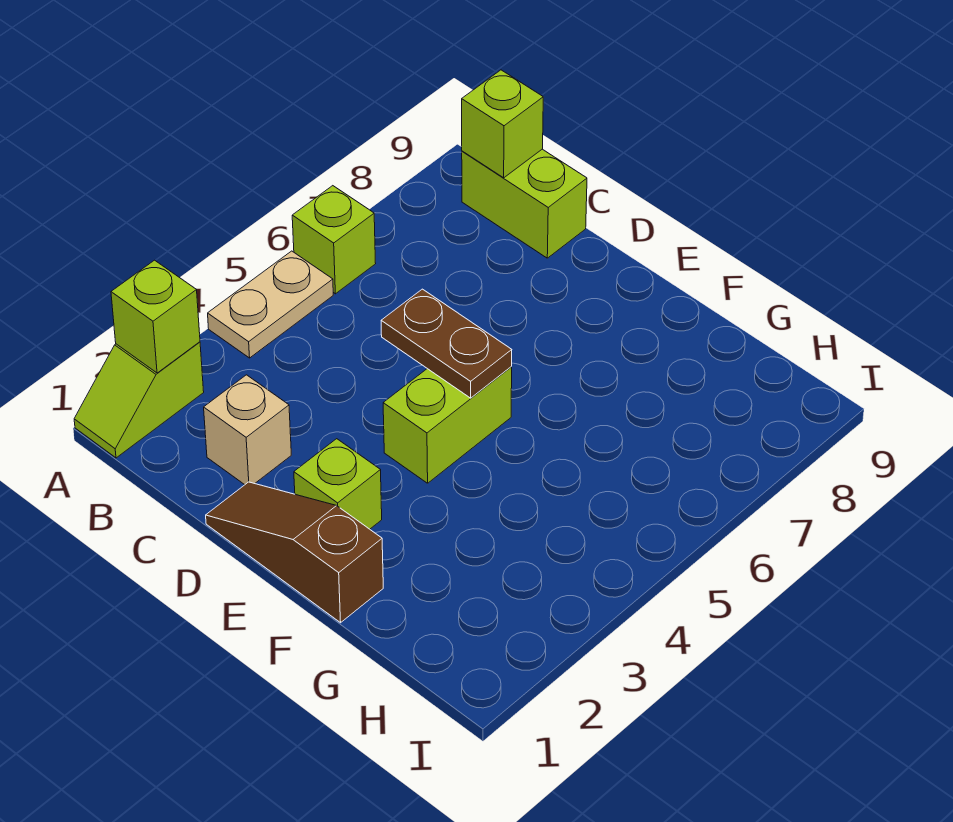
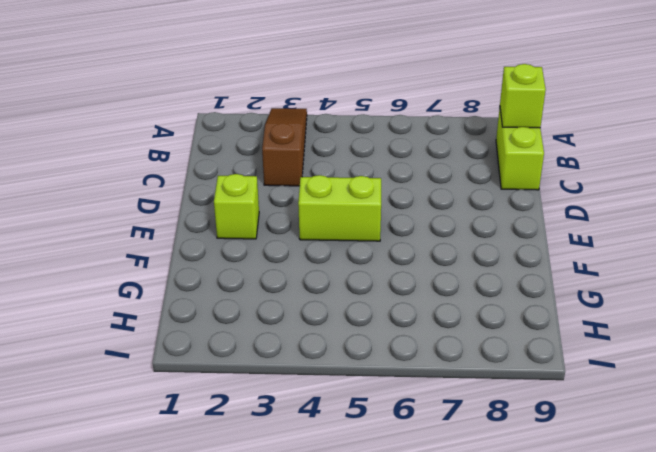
brown slope A3:C3 level 1 top C -> brown slope D1:F1 level 1 top F
none -> lime slope A1:A2 level 1 top 2
none -> tan plate A4:A5 level 1

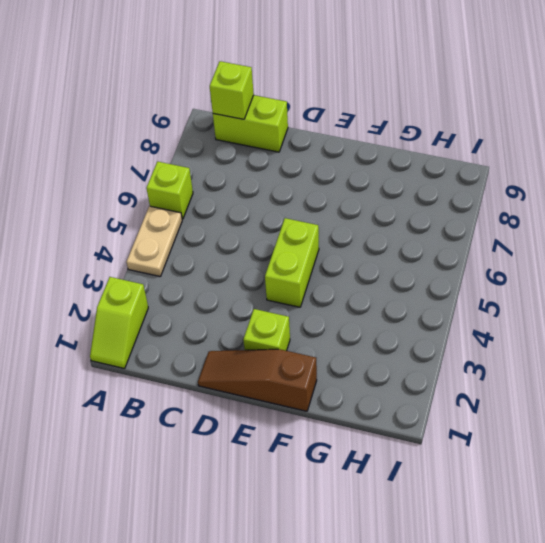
none -> tan brick C2 level 1
none -> lime brick A2 level 2

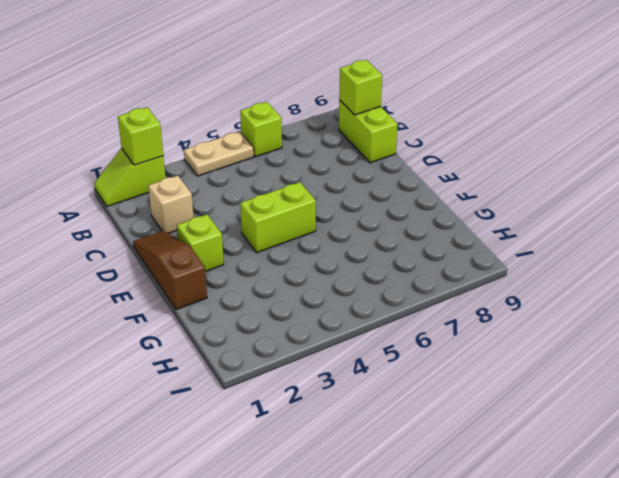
none -> brown plate D5:E5 level 2

